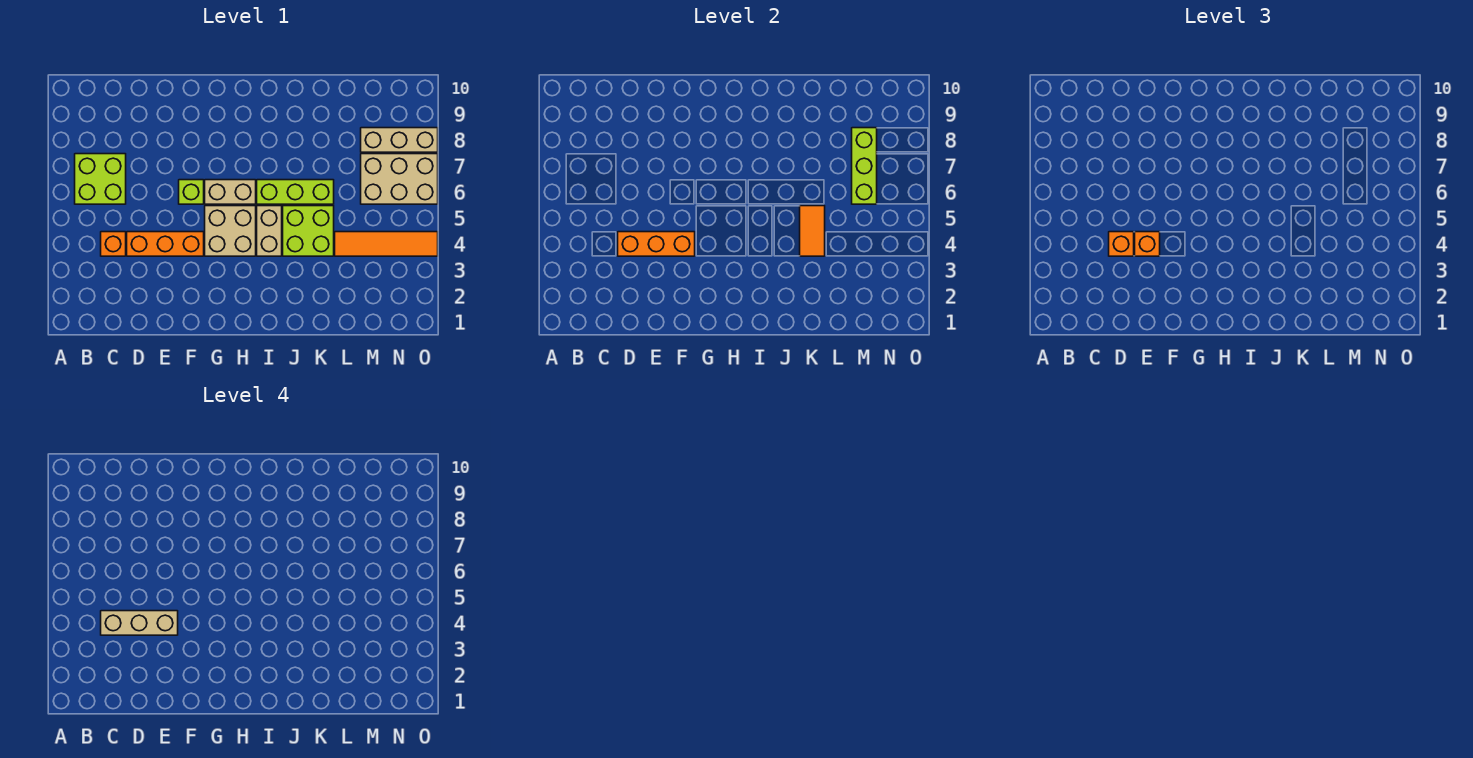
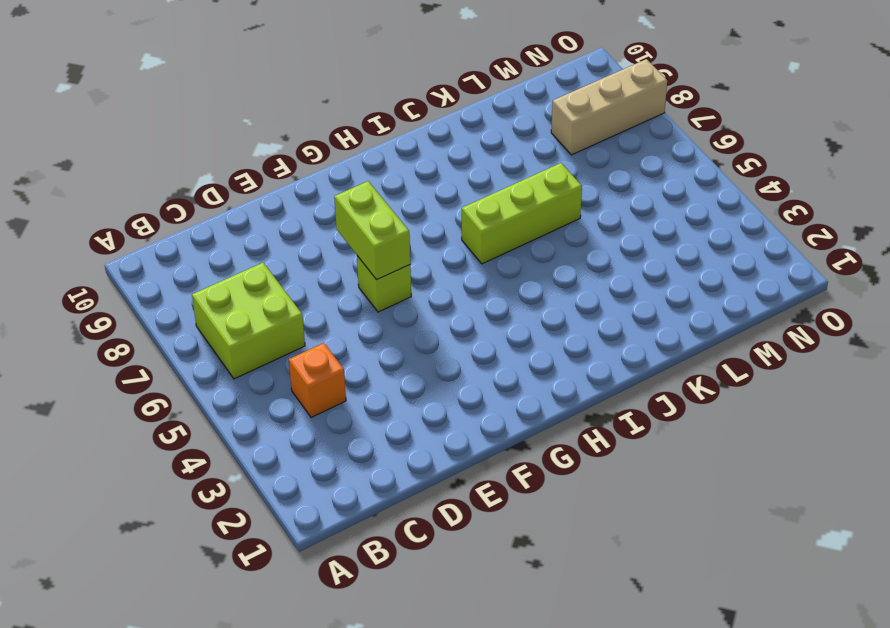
lime brick F6:F7 level 2 -> none
none -> orange brick D4:F4 level 1
none -> tan brick G4:H5 level 1
none -> tan brick G6:H6 level 1

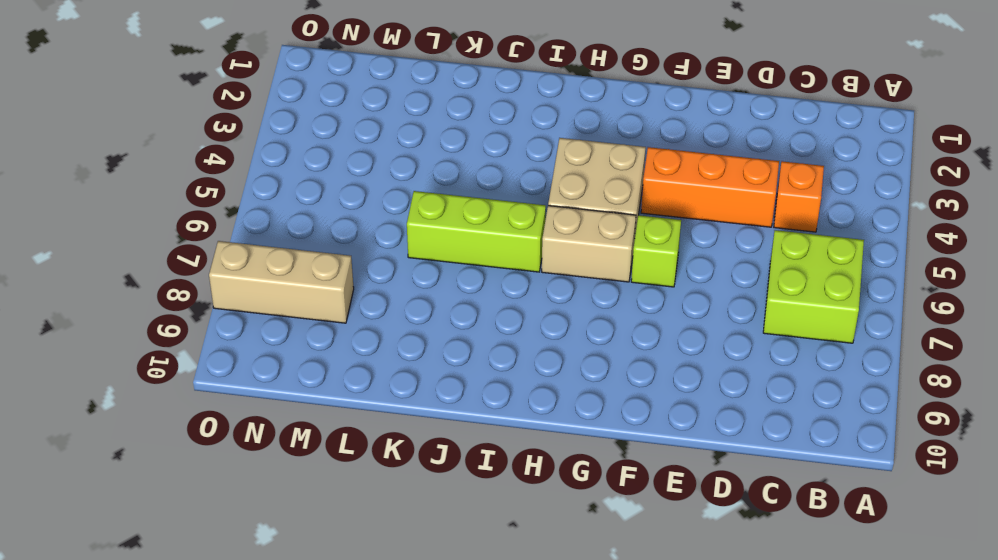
none -> tan brick I4:I5 level 1
none -> lime brick J4:K5 level 1
none -> orange tile L4:O4 level 1

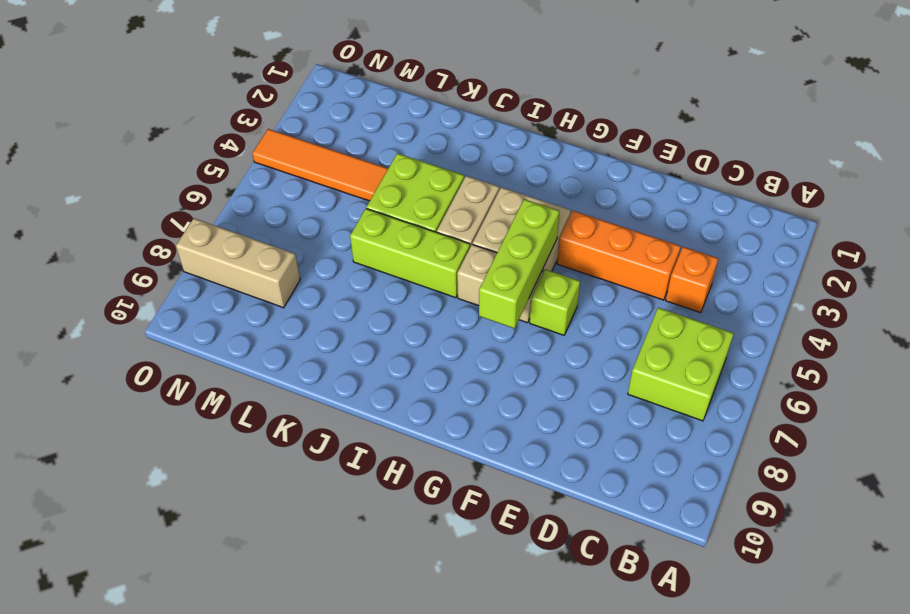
lime brick G5:G7 level 2 -> lime brick M6:M8 level 2
none -> tan brick M6:O7 level 1
none -> orange brick D4:F4 level 2
none -> orange tile K4:K5 level 2

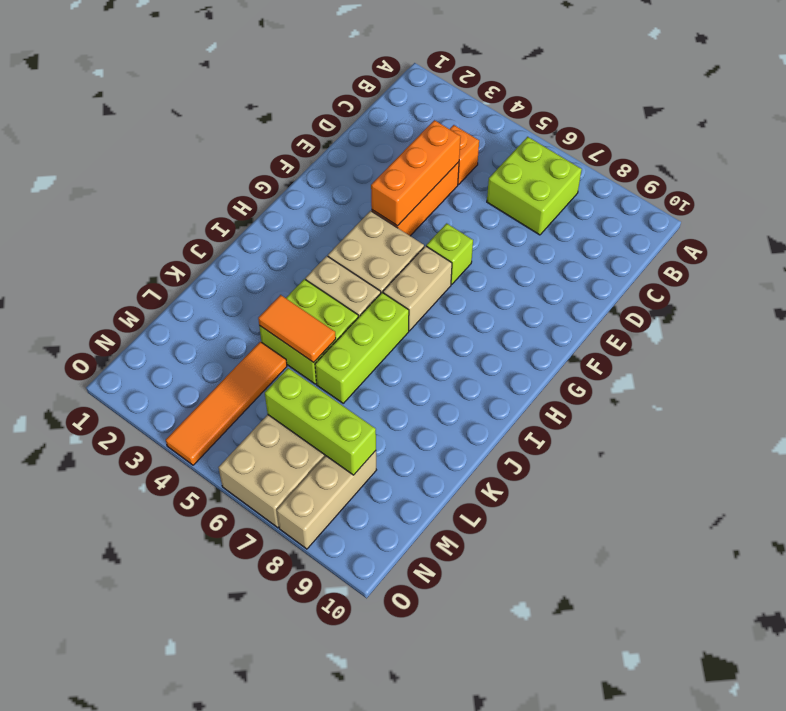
none -> orange brick D4 level 3
none -> orange brick E4 level 3
none -> tan brick C4:E4 level 4

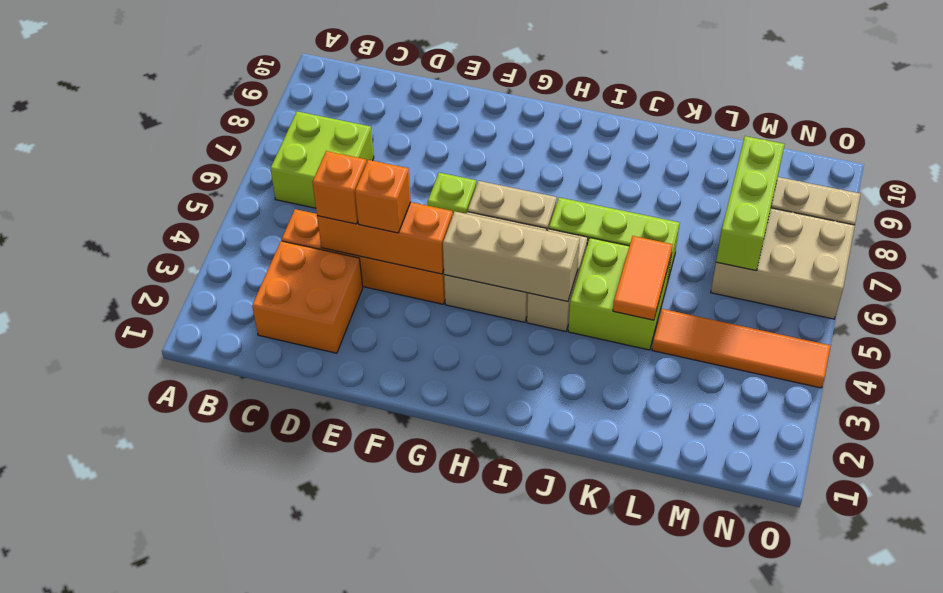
orange brick C2:D3 level 1 -> none
tan brick G4:I4 level 2 -> tan brick C4:E4 level 4

